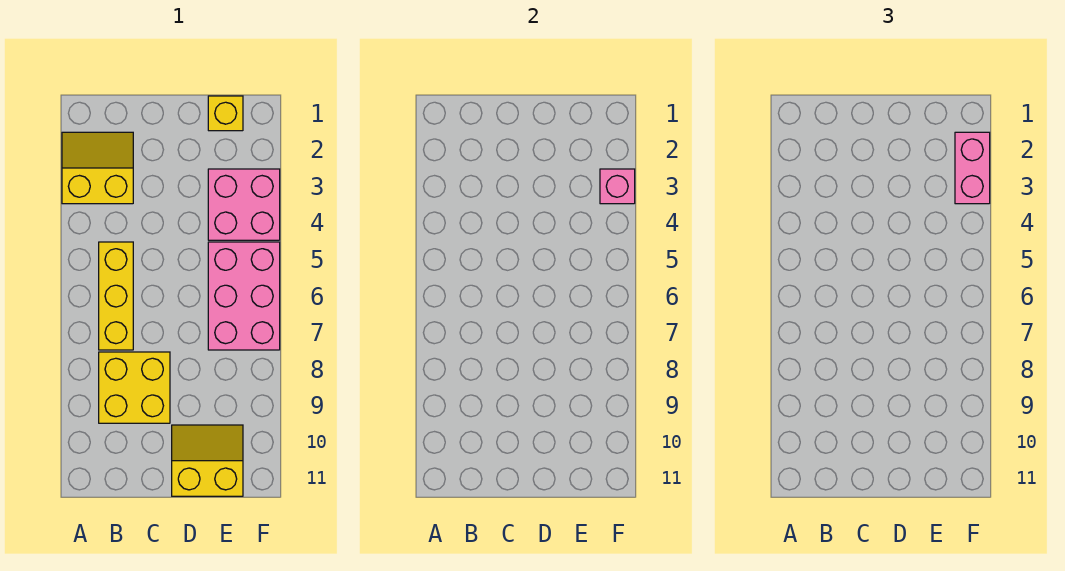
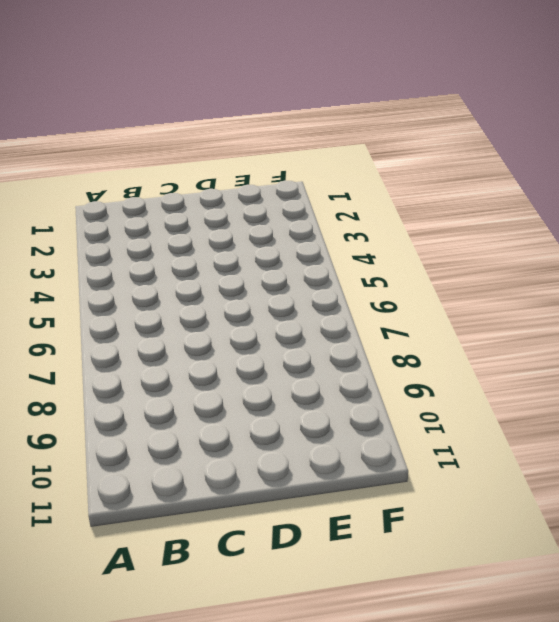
none -> yellow slope A2:B3 level 1 top 3
none -> yellow brick B5:B7 level 1

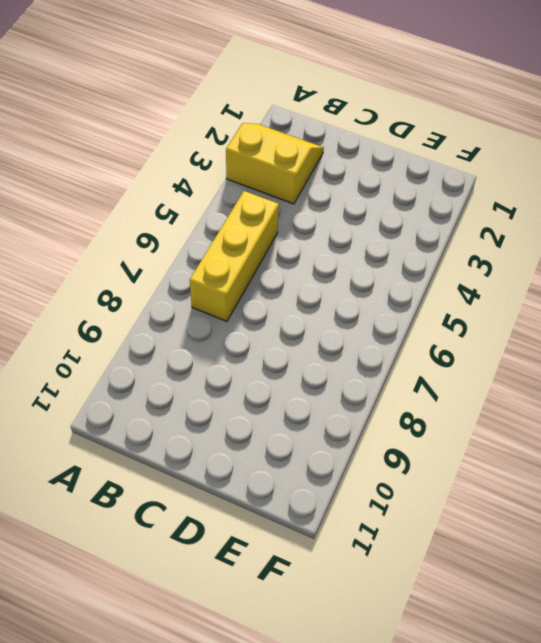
none -> yellow brick B8:C9 level 1
none -> yellow slope D10:E11 level 1 top 11

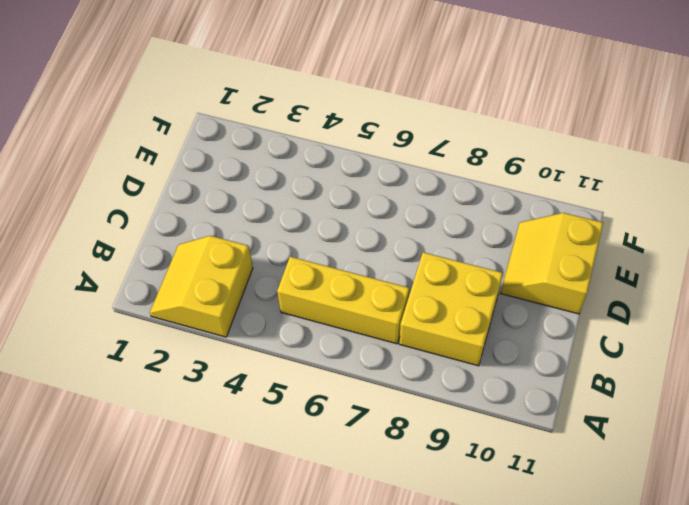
none -> yellow brick E1 level 1
none -> pink brick E3:F4 level 1

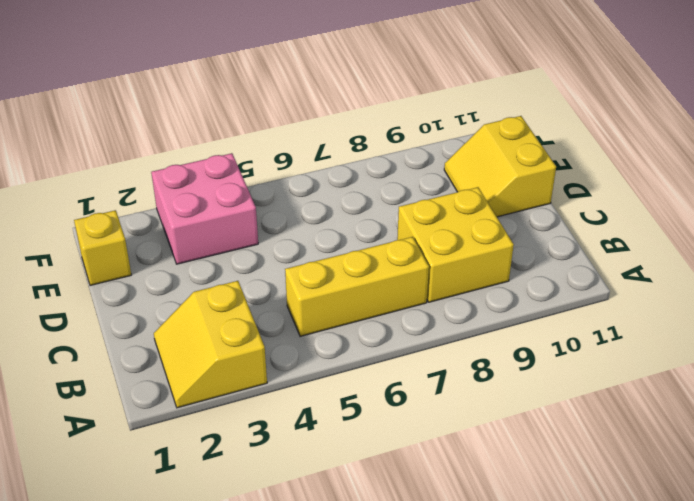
none -> pink brick E5:F7 level 1
none -> pink brick F3 level 2

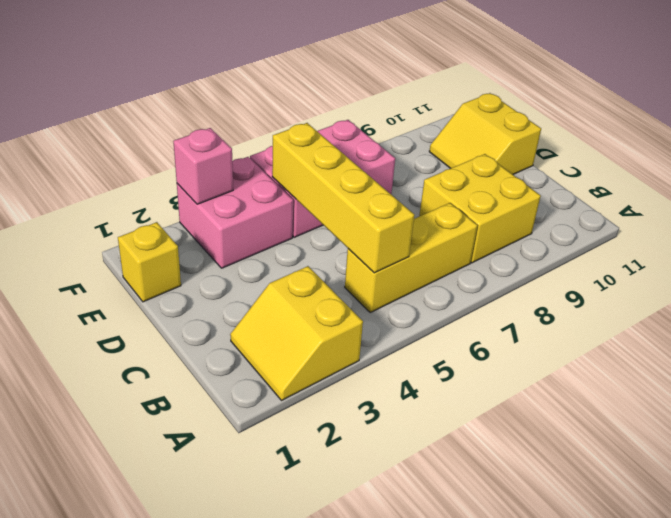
yellow brick B5:E5 level 2 -> none
none -> pink brick F2:F3 level 3

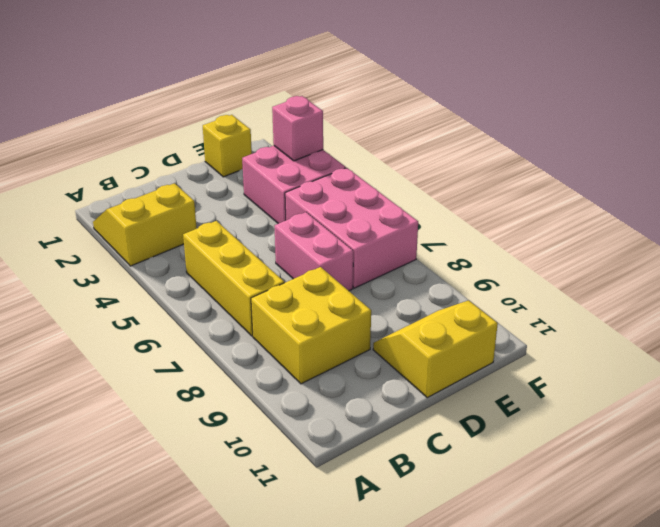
pink brick D6:D7 level 1 -> pink brick F2:F3 level 3

